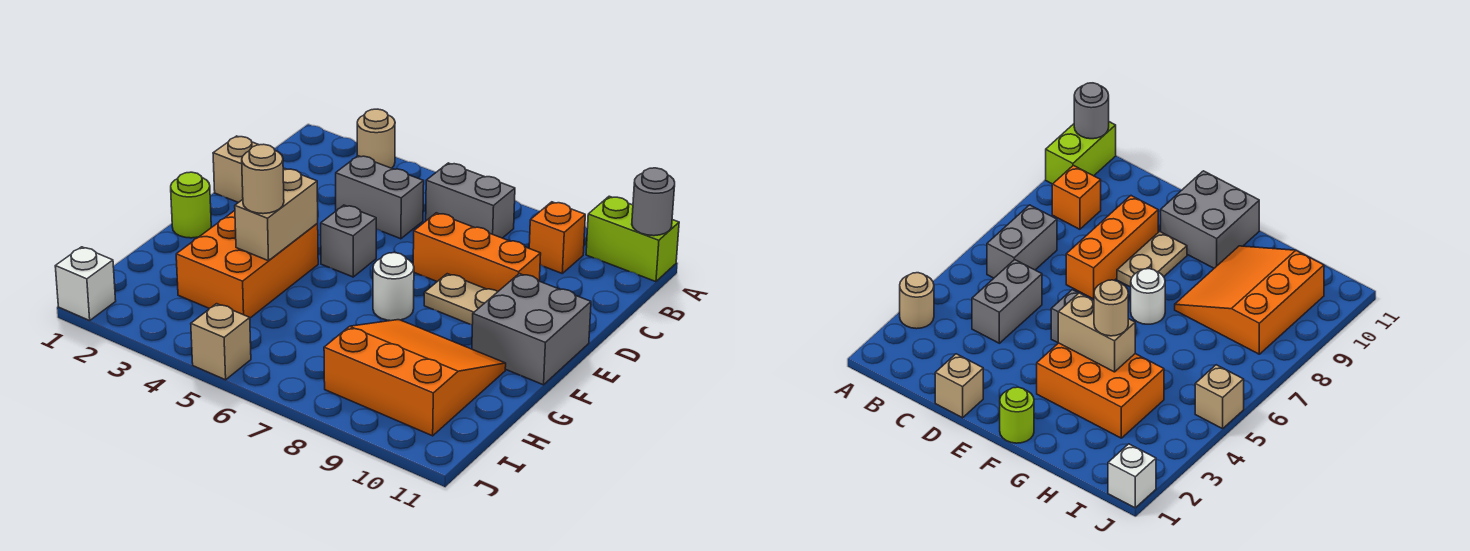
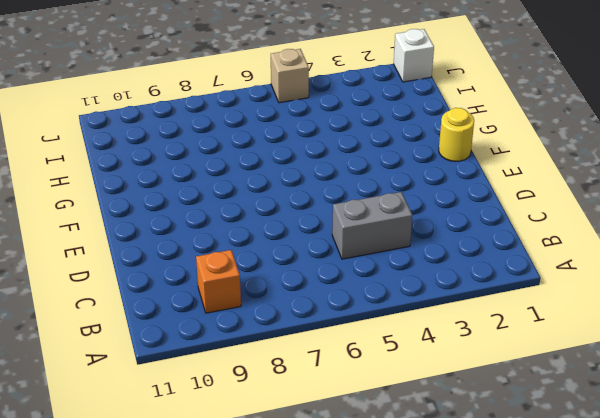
yellow round brick F1 level 1 -> lime round brick F1 level 1
none -> tan round brick A3 level 1
none -> lime brick A10:A11 level 1
none -> grey brick B6:B7 level 1

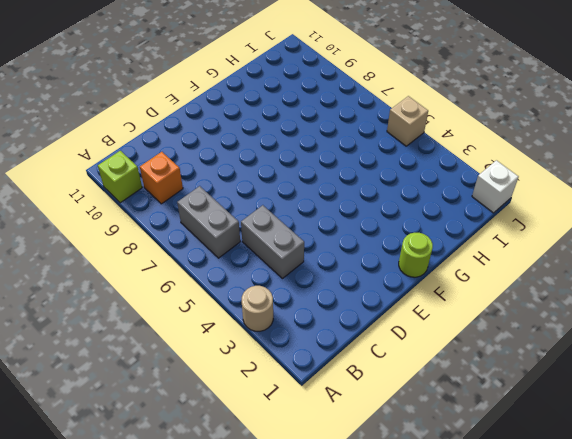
lime brick A10 level 1 -> lime brick A10:A11 level 1
none -> tan brick D1 level 1
none -> orange brick D7:D9 level 1
none -> grey brick E5 level 1

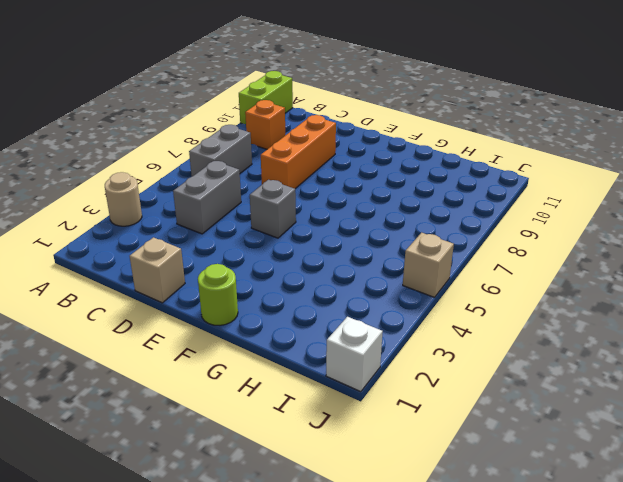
none -> tan plate E8:E9 level 1
none -> grey brick E10:F11 level 1
none -> orange brick F3:H4 level 1

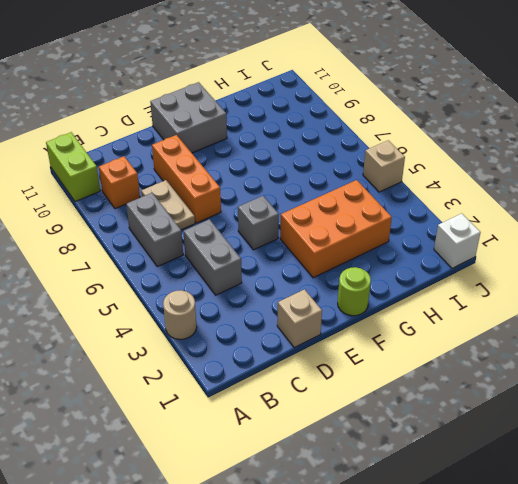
tan plate C7:C8 level 1 -> tan plate E8:E9 level 1
none -> white round brick F7 level 1
none -> orange slope G8:I10 level 1 top I
none -> grey round brick A11 level 2

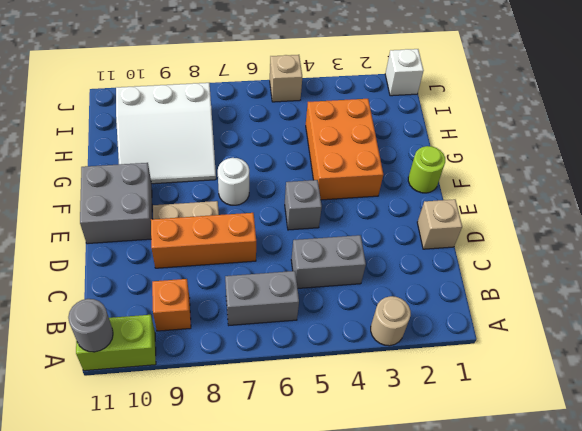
white slope G8:I10 level 1 top I -> orange slope G8:I10 level 1 top I
none -> tan brick F4:G4 level 2
none -> tan round brick G4 level 3

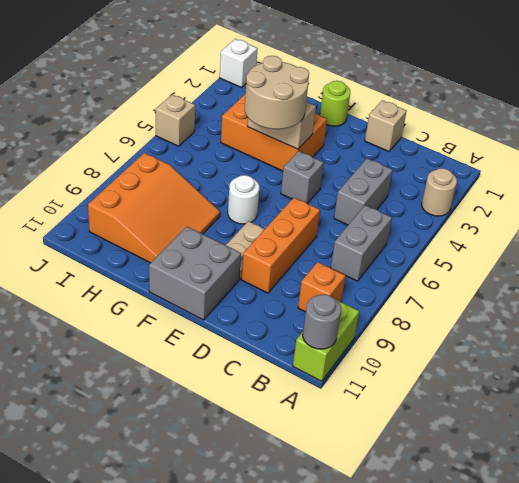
tan round brick F4:G5 level 3 -> tan round brick G4 level 3

